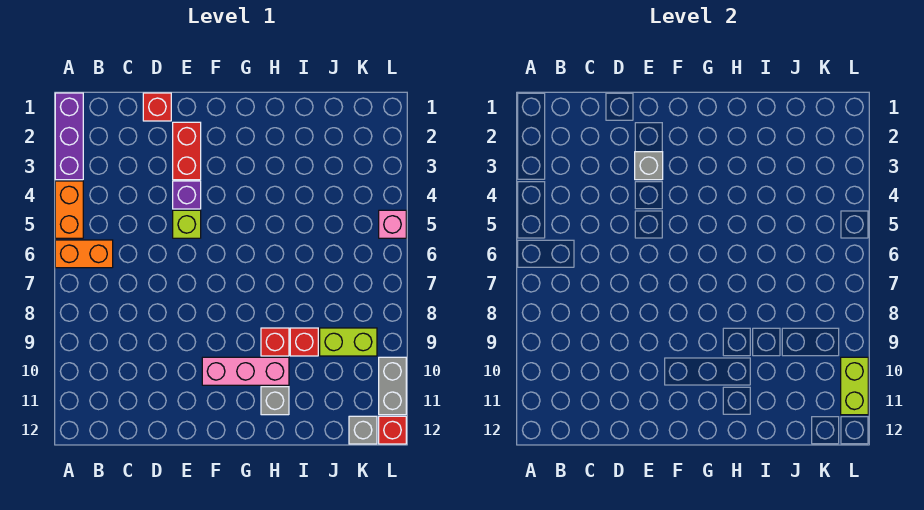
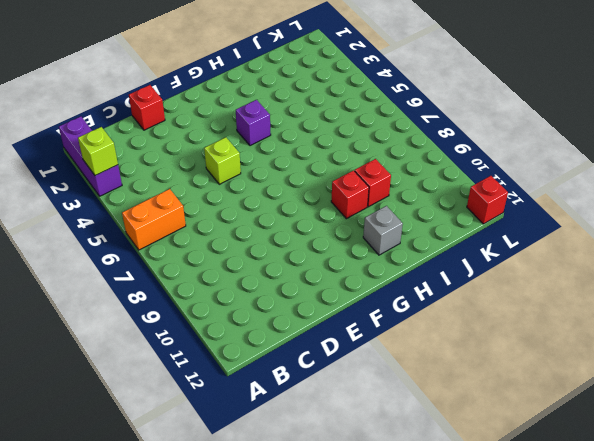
lime brick A3 level 2 -> none
purple brick G4 level 1 -> purple brick E4 level 1
none -> orange brick A4:A5 level 1
none -> red brick E2:E3 level 1
none -> pink brick F10:H10 level 1

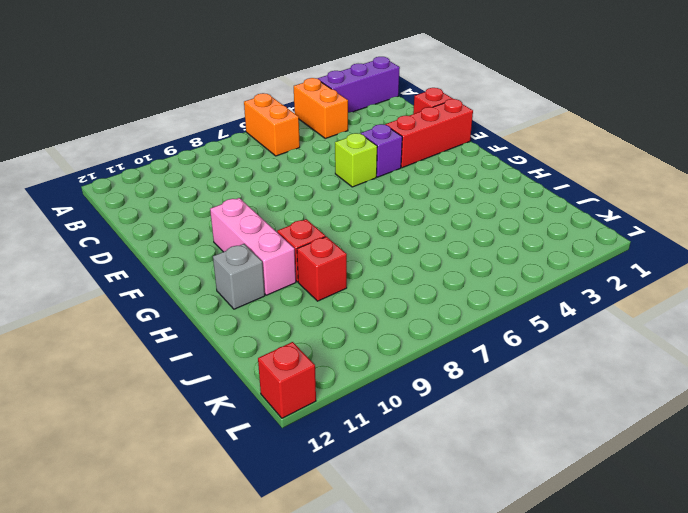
orange brick A4:B4 level 1 -> orange brick A4:A5 level 1
red brick E1:E3 level 1 -> red brick E2:E3 level 1
none -> lime brick J9:K9 level 1
none -> grey brick K12 level 1
none -> pink brick L5 level 1

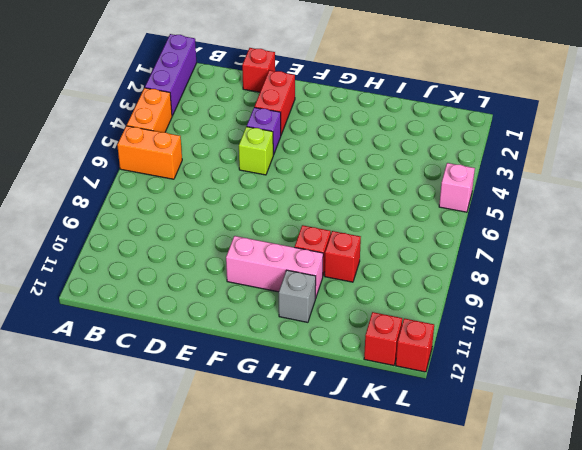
red brick K12 level 1 -> grey brick K12 level 1
none -> lime brick J9:K9 level 1
none -> grey brick L10:L11 level 1
none -> grey brick E3 level 2

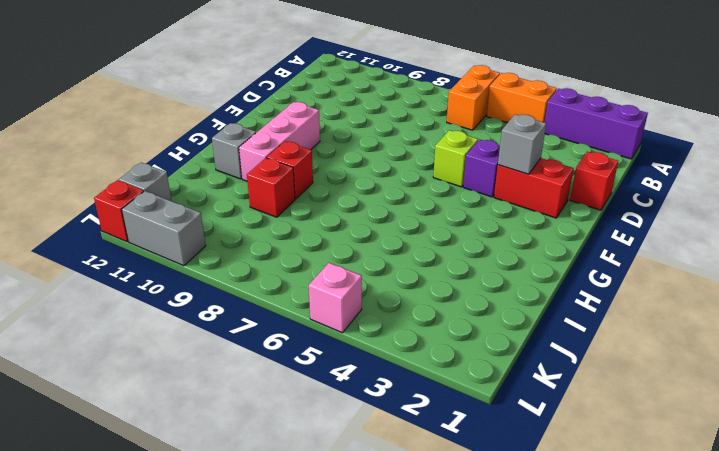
none -> lime brick J9:K9 level 1
none -> lime brick L10:L11 level 2

